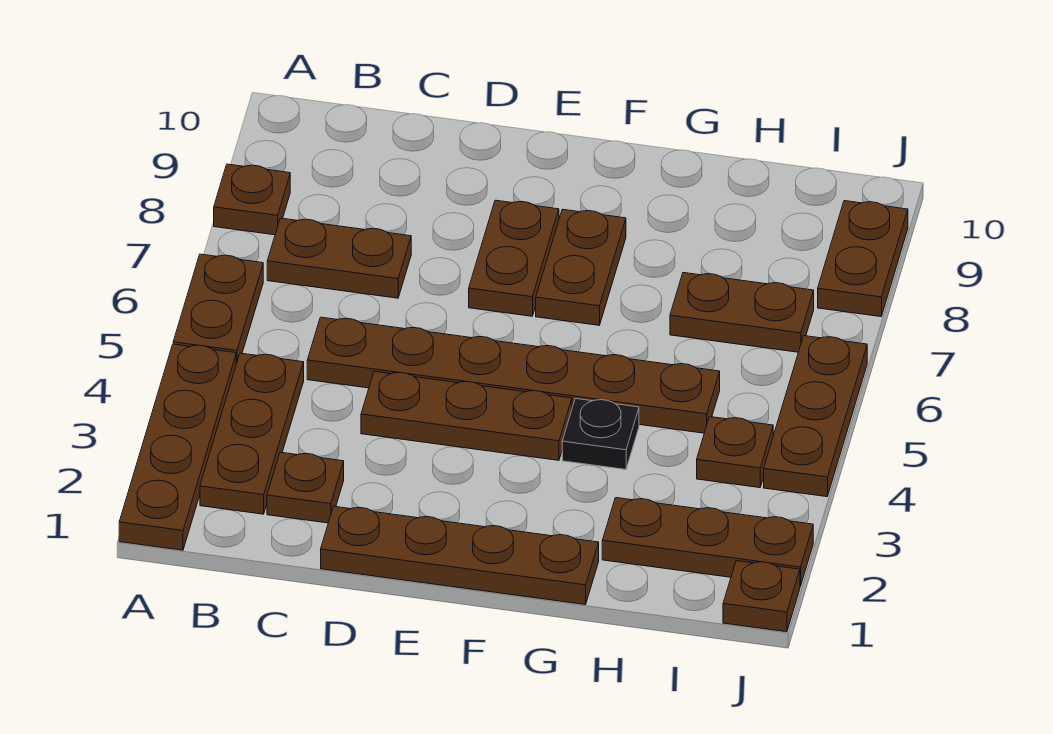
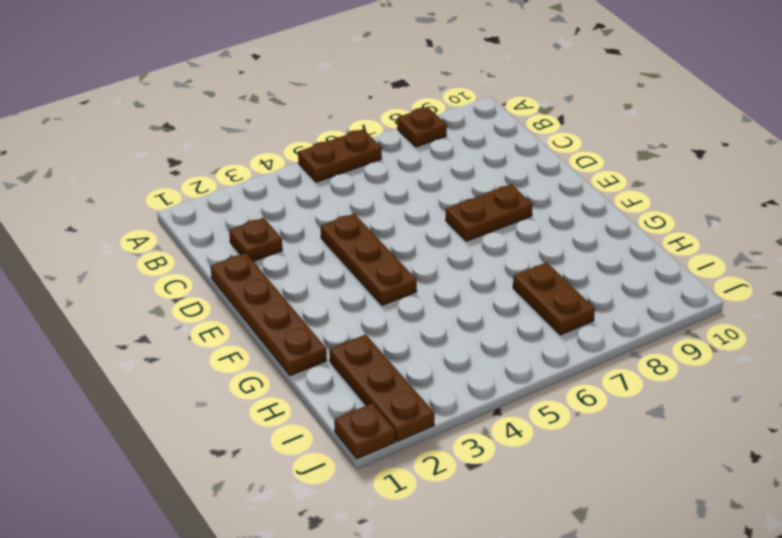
none -> brown plate A1:A4 level 1
none -> brown plate B2:B4 level 1
none -> brown plate B7:C7 level 1

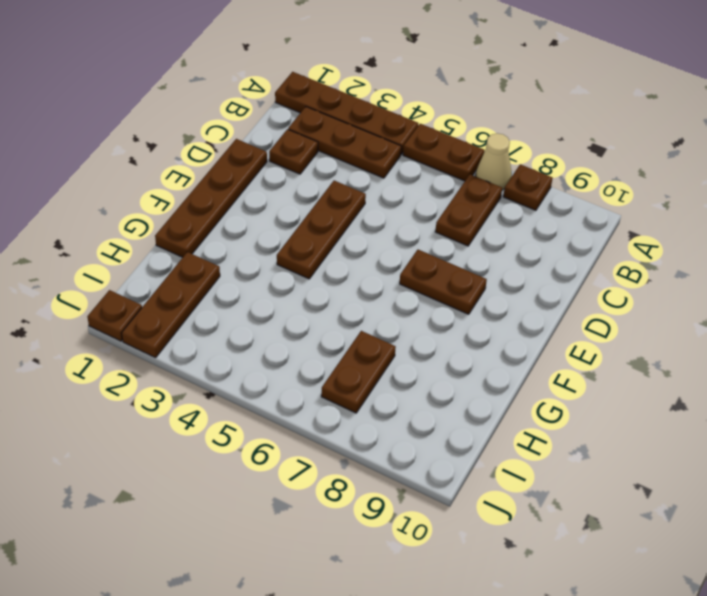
tan cone A7 level 1 -> none
none -> brown plate C5:H5 level 1
none -> brown plate F7:F8 level 1
none -> black plate G4 level 1

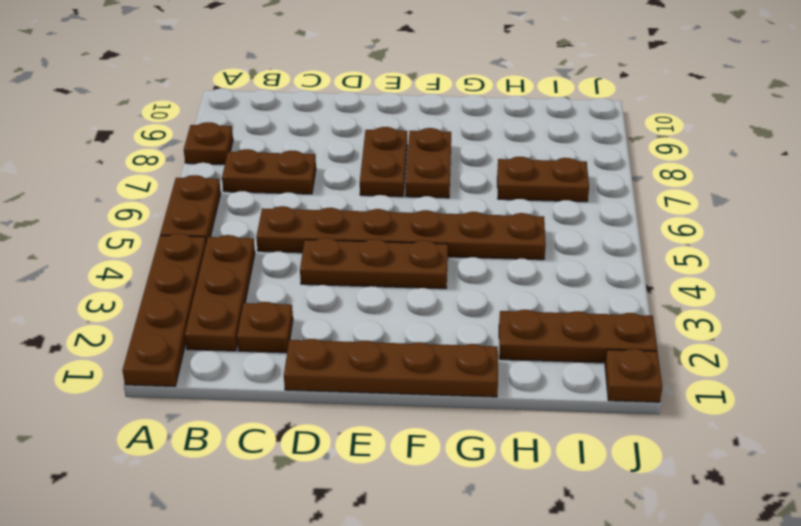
none -> black plate G4 level 1
none -> brown plate I4 level 1
none -> brown plate J4:J6 level 1

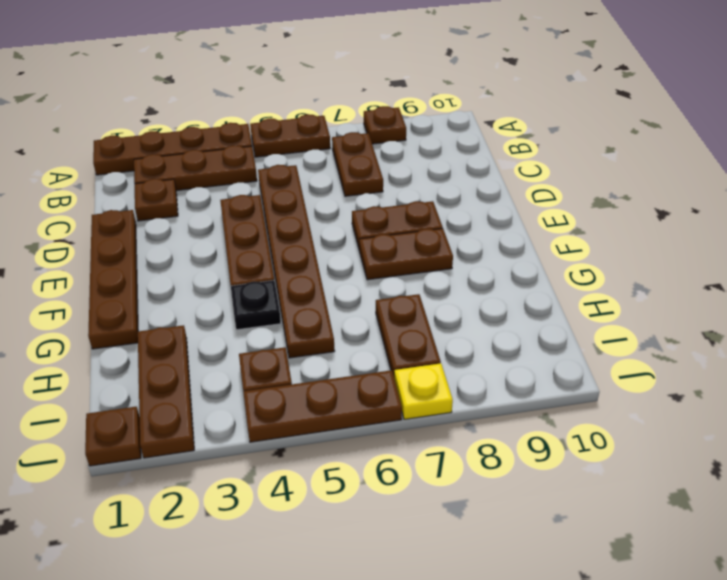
yellow plate J7 level 1 -> none
none -> brown plate J8:J9 level 1

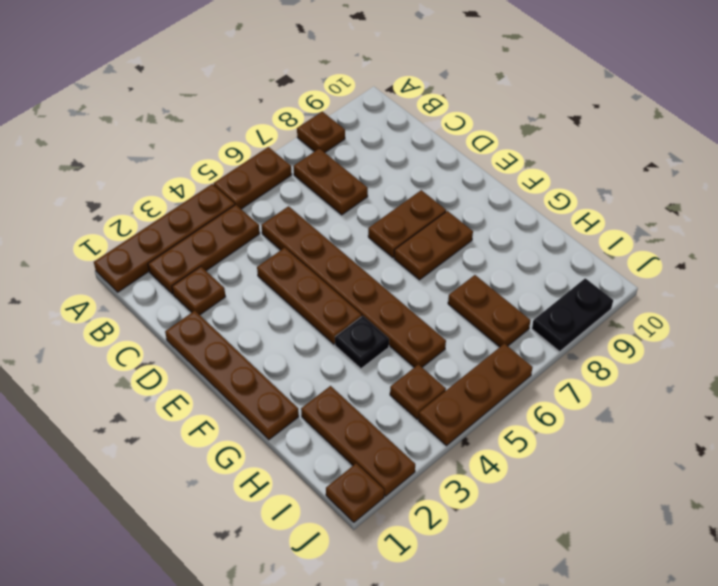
black plate J8:J9 level 1 -> brown plate J8:J9 level 1

